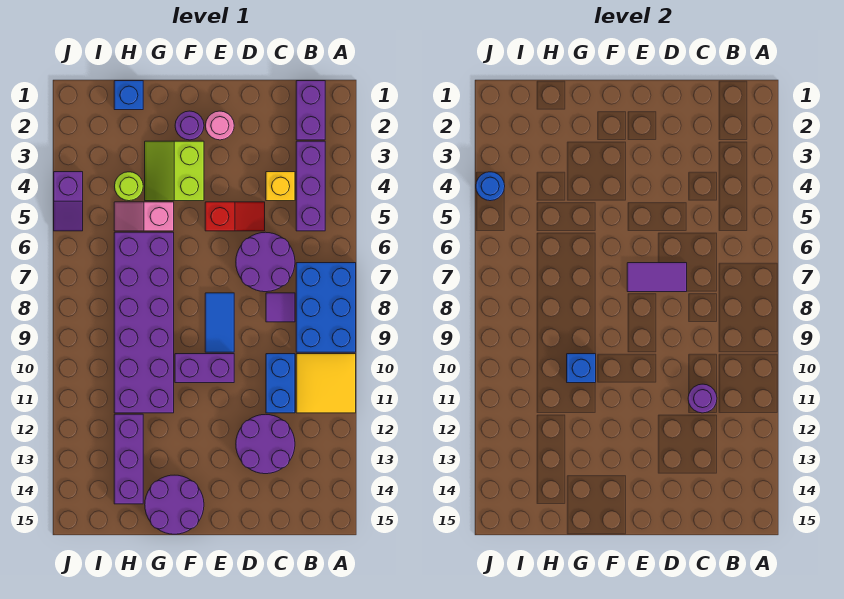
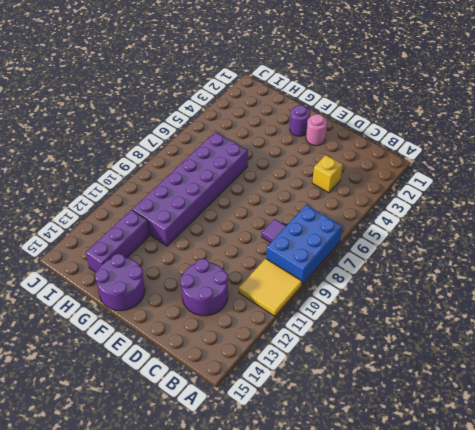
none -> purple brick B1:B2 level 1
none -> purple brick B3:B5 level 1
none -> purple round brick C6:D7 level 1

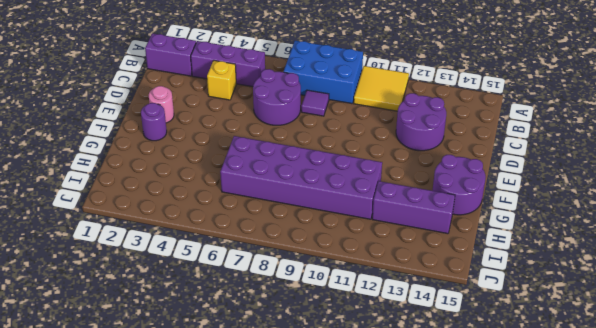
none -> blue brick C10:C11 level 1
none -> red slope D5:E5 level 1 top E
none -> blue tile E8:E9 level 1

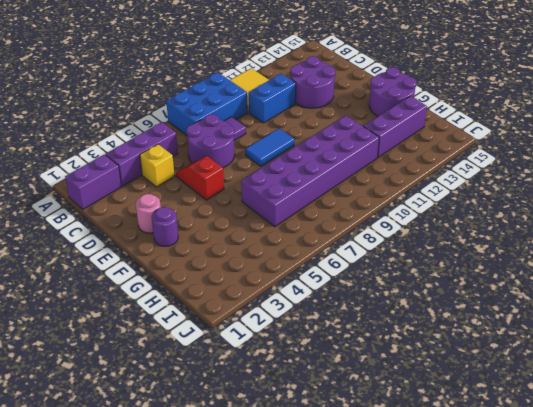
none -> purple brick E10:F10 level 1
none -> lime slope F3:G4 level 1 top F
none -> pink slope G5:H5 level 1 top G

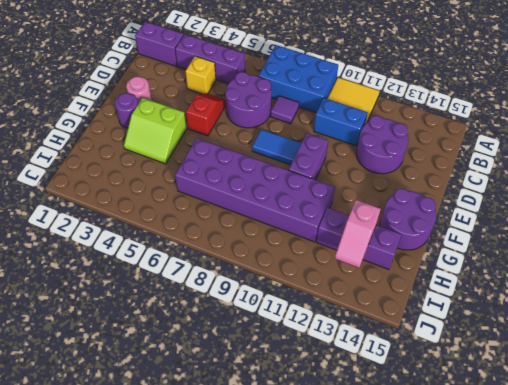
pink slope H13:I13 level 2 top H -> pink slope G5:H5 level 1 top G
none -> blue brick H1 level 1
none -> lime round brick H4 level 1
none -> purple slope J4:J5 level 1 top 4

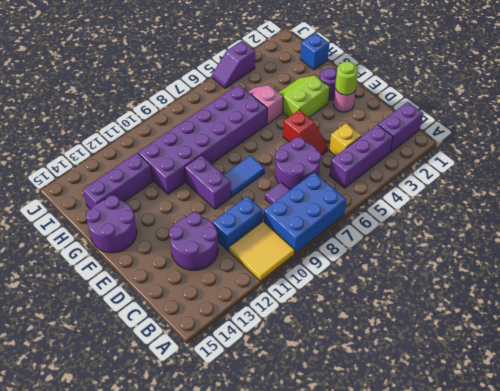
lime round brick E2 level 2 -> lime round brick H4 level 1
none -> purple round brick C11 level 2
none -> purple tile D7:E7 level 2
none -> blue brick G10 level 2

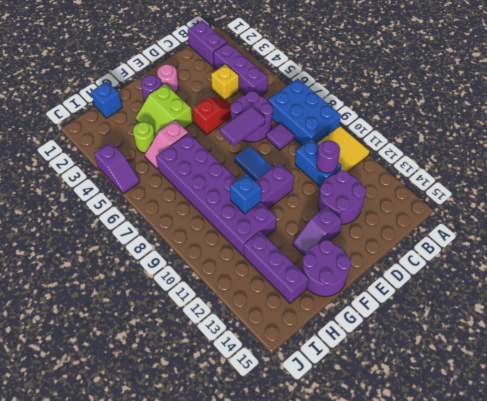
purple slope E13:F13 level 1 top E -> none
none -> blue round brick J4 level 2

